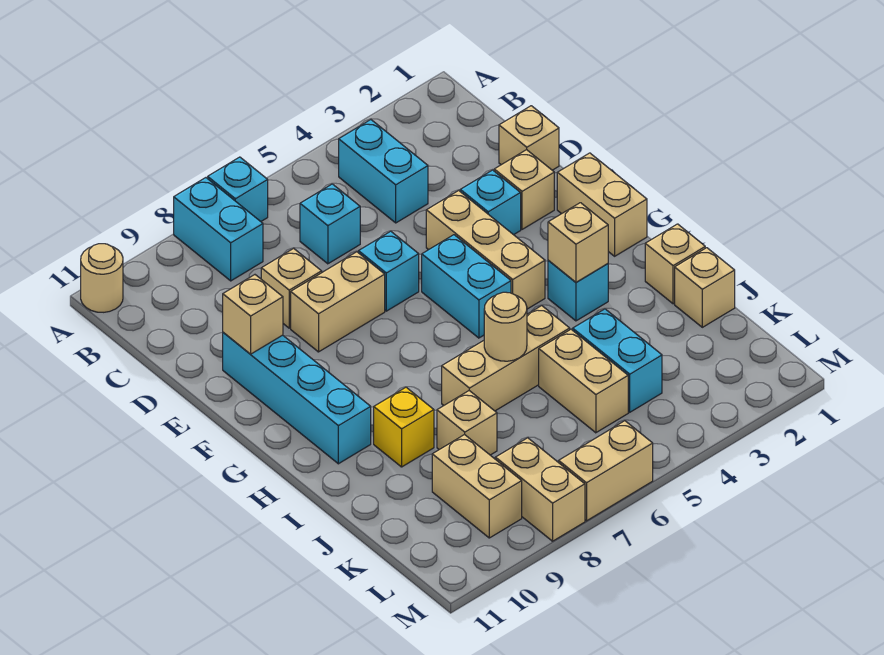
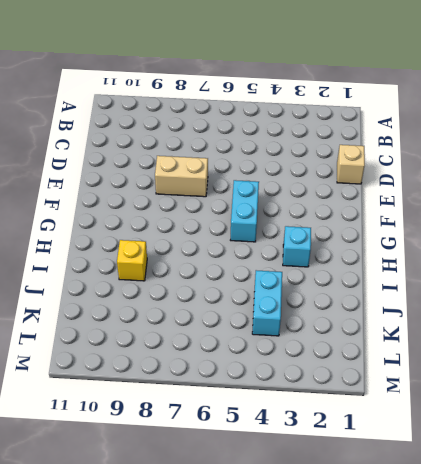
none -> cyan brick A7 level 1
none -> cyan brick A8:B8 level 1
none -> tan round brick A11 level 1

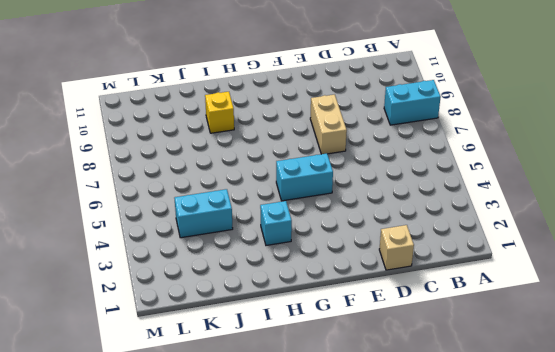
none -> cyan brick A7 level 1
none -> tan round brick A11 level 1
none -> cyan brick B4:C4 level 1

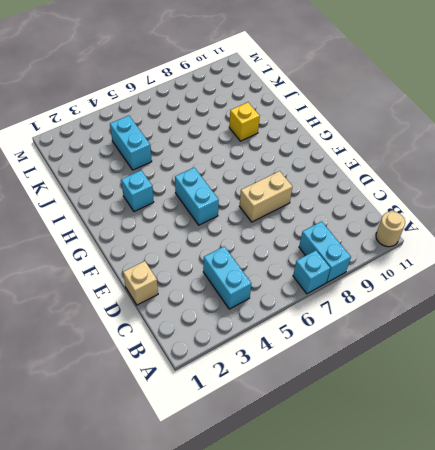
none -> cyan brick C6 level 1
none -> tan brick D8 level 1
none -> tan brick E2 level 1

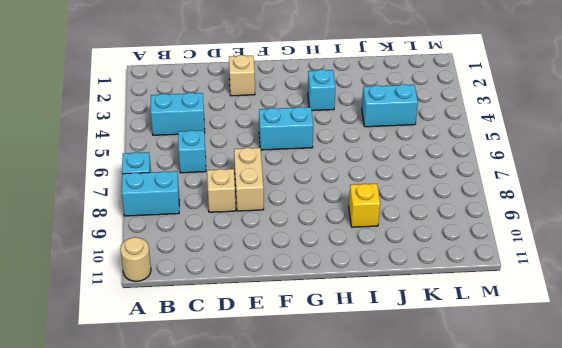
none -> tan brick D1 level 1
none -> cyan brick E3 level 1
none -> tan brick E4:G4 level 1

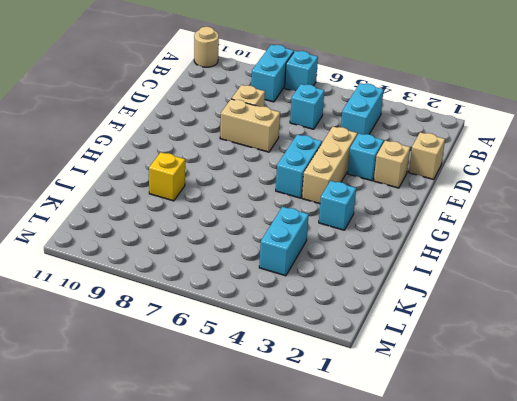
none -> cyan brick E6 level 1
none -> cyan brick E10:H10 level 1
none -> tan brick F1:G1 level 1

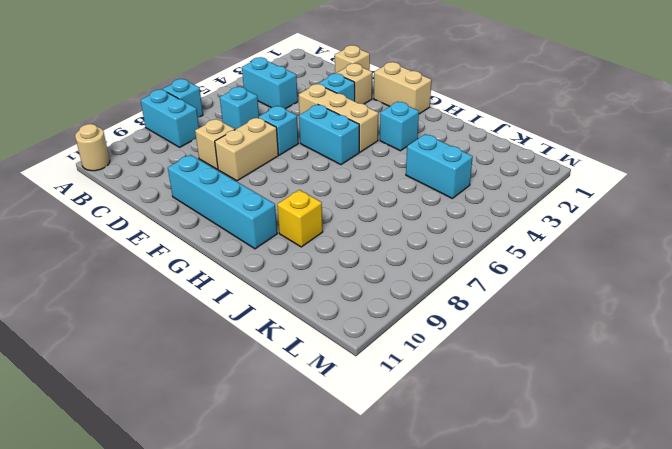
none -> tan brick I1 level 1
none -> tan brick I5:I7 level 1
none -> tan brick J1 level 1

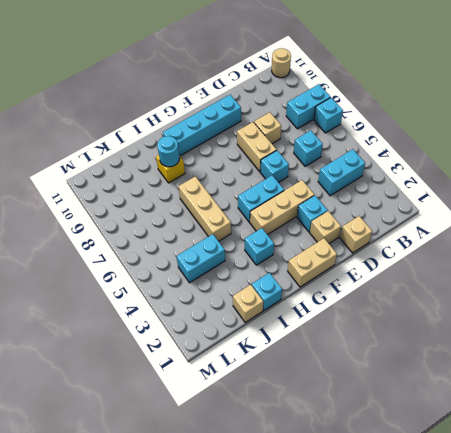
cyan brick I1 level 1 -> tan brick I1 level 1
cyan round brick I9 level 2 -> none
none -> tan brick J5:K5 level 1
none -> tan brick J8 level 1
none -> tan brick K9:L9 level 1

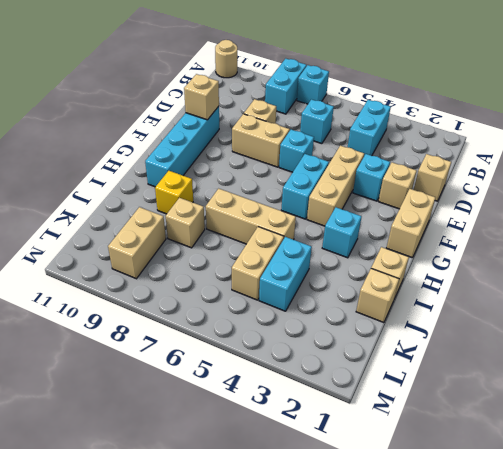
none -> tan brick L8:M8 level 1
none -> tan brick M6:M7 level 1
none -> tan brick H3 level 2

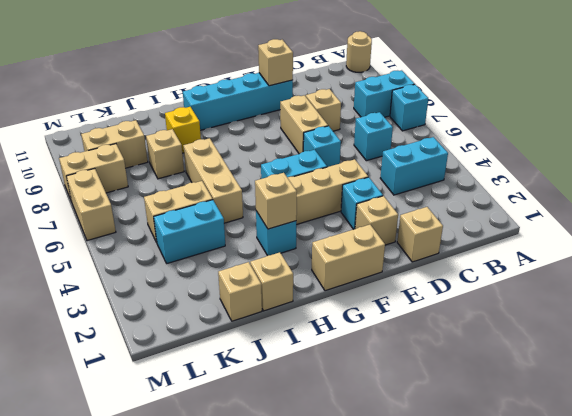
none -> tan round brick I6 level 2

